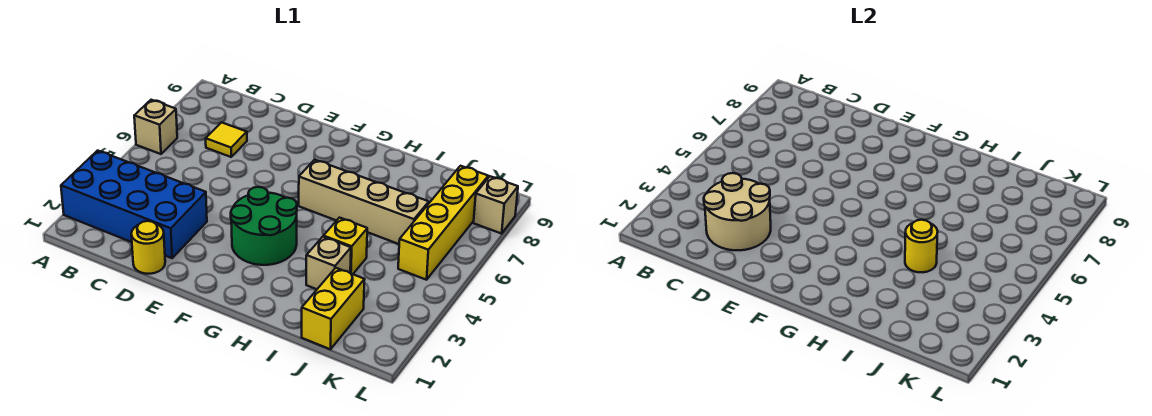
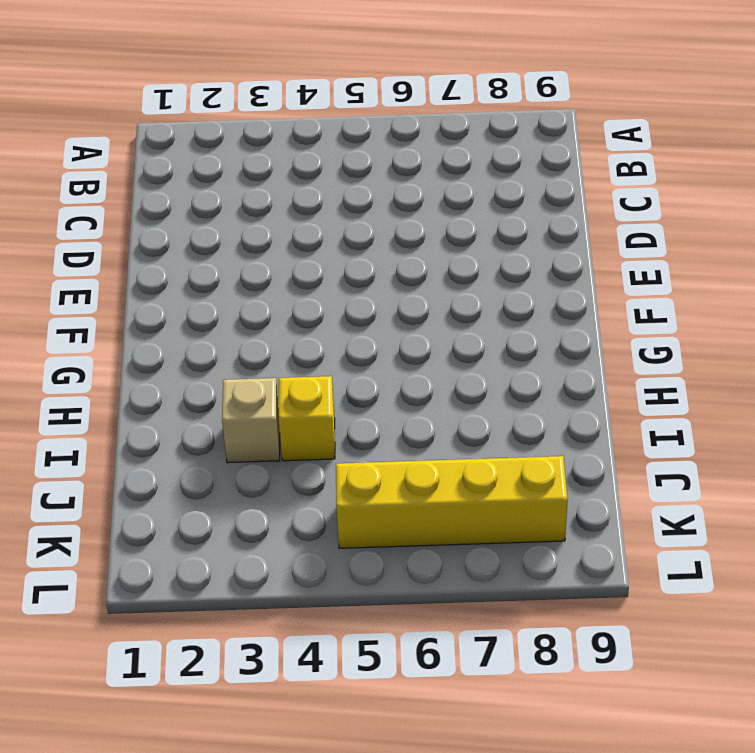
none -> blue brick A2:D3 level 1
none -> tan brick A6 level 1
none -> yellow tile C7 level 1

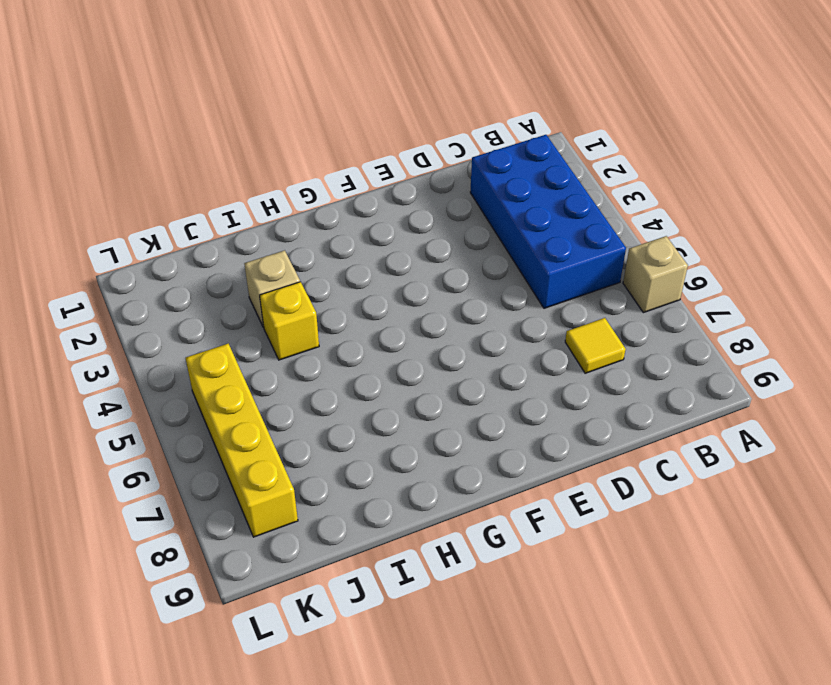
blue brick B2:C5 level 1 -> blue brick A2:D3 level 1
none -> yellow round brick D1 level 1
none -> green round brick F3:G4 level 1
none -> tan brick G6:J6 level 1

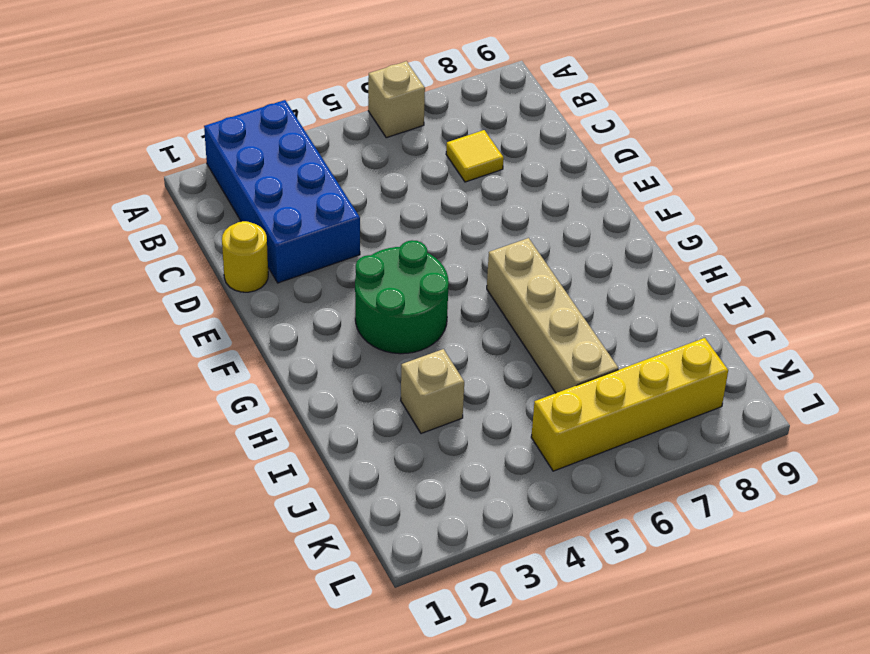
none -> yellow brick I4 level 1
none -> yellow brick J1:J2 level 1
none -> tan brick L8 level 1

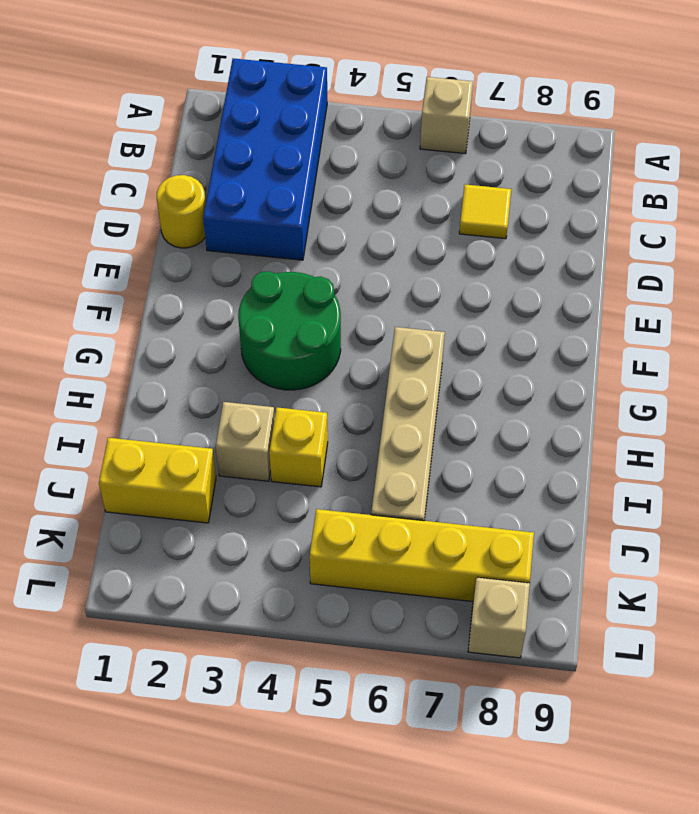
none -> tan round brick C2:D3 level 2
none -> yellow round brick I4 level 2

